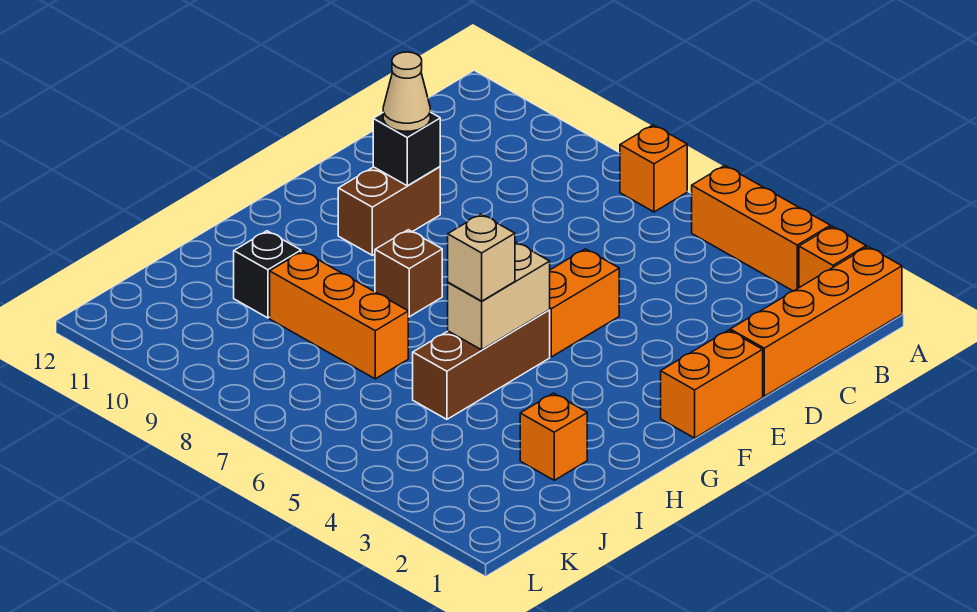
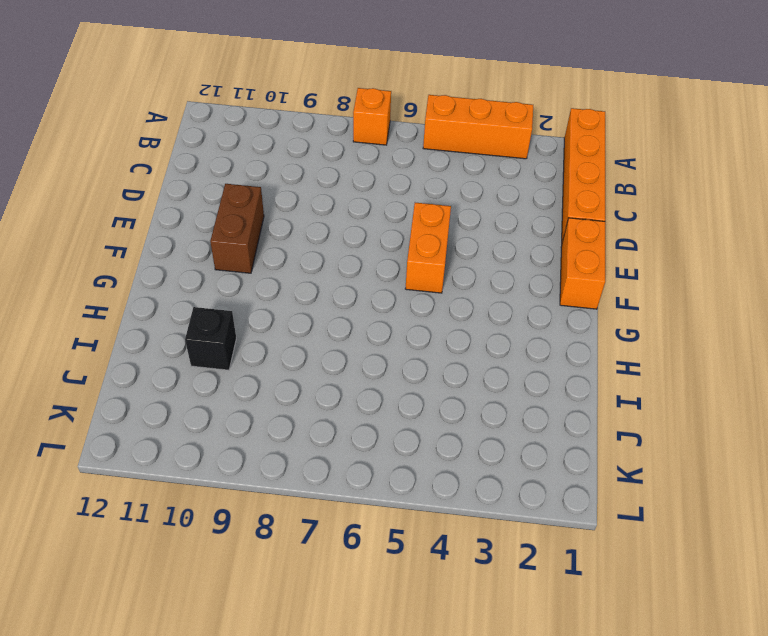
none -> orange brick A2 level 1
none -> brown brick G5:I5 level 1
none -> brown brick G8 level 1

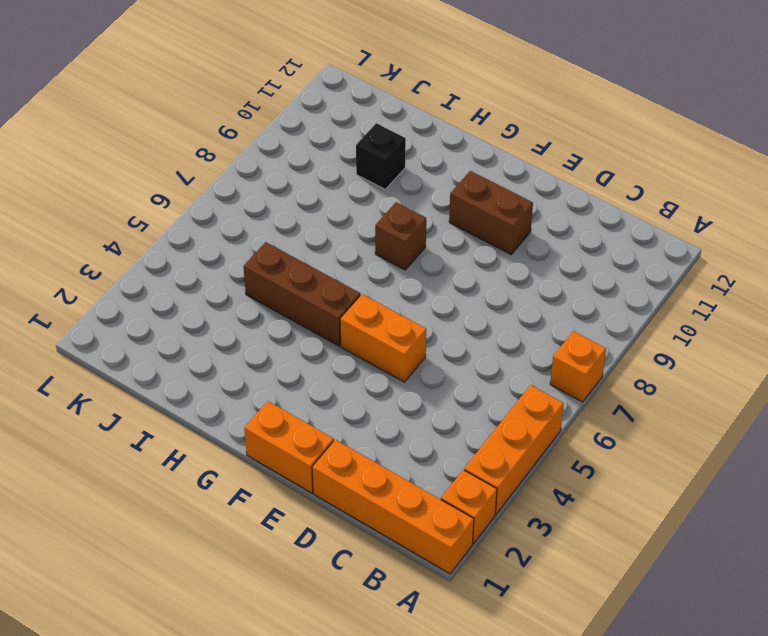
none -> orange brick I2 level 1
none -> orange brick I7:I9 level 1
none -> black brick E10 level 2

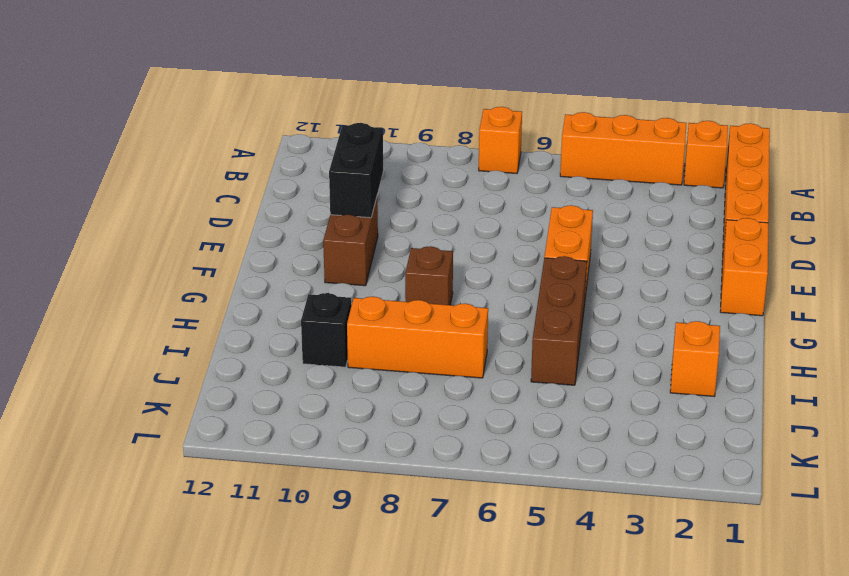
black brick D10:E10 level 2 -> black brick E10 level 2
none -> tan brick G5:H5 level 2
none -> tan cone E10 level 3
none -> tan brick H5 level 3

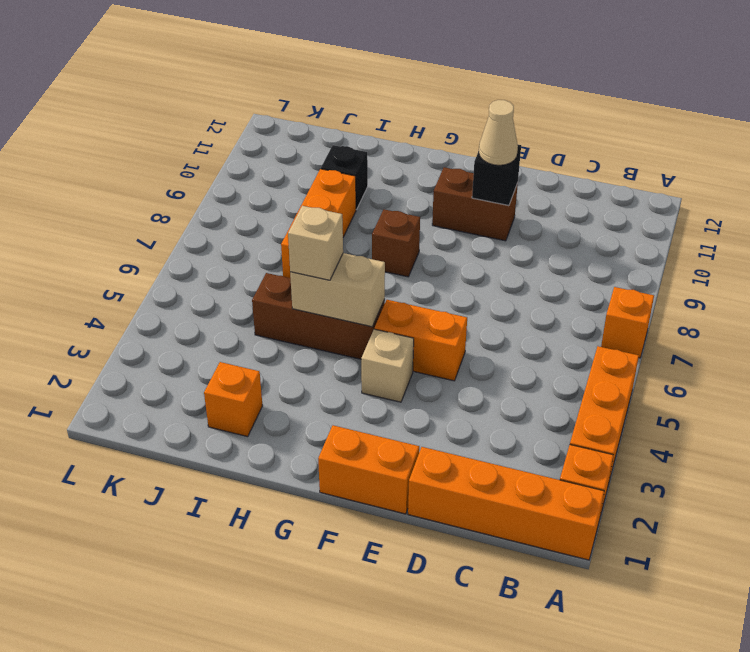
tan brick F4 level 1 -> none

